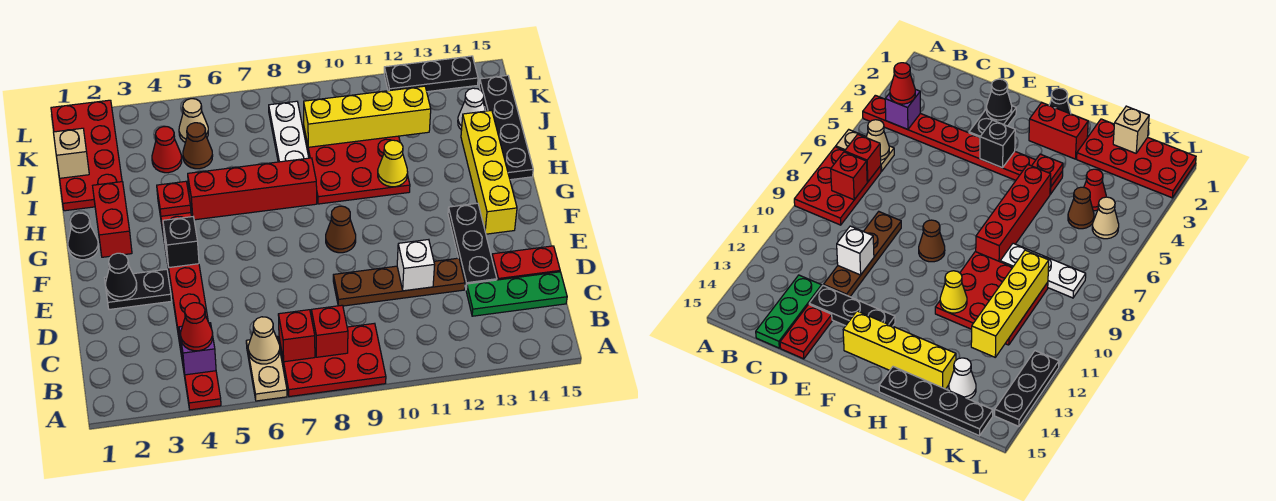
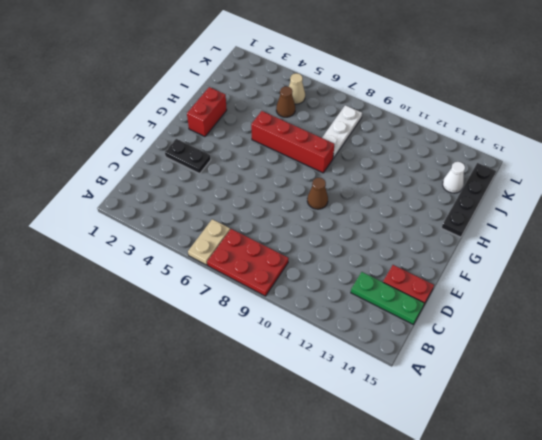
none -> red plate A4:H4 level 1
none -> brown plate D9:D12 level 1
none -> black plate D13:F13 level 1
none -> yellow brick F14:I14 level 1

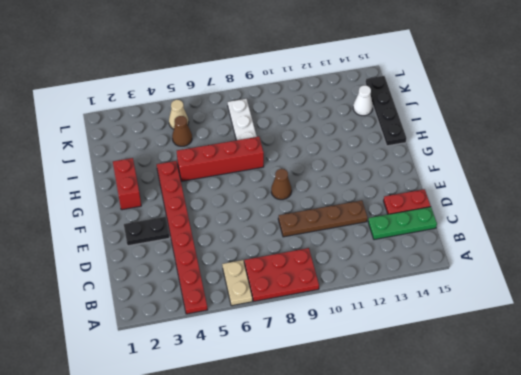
none -> black plate D13:F13 level 1
none -> yellow brick F14:I14 level 1
none -> black cone G1 level 1
none -> red plate H9:J11 level 1

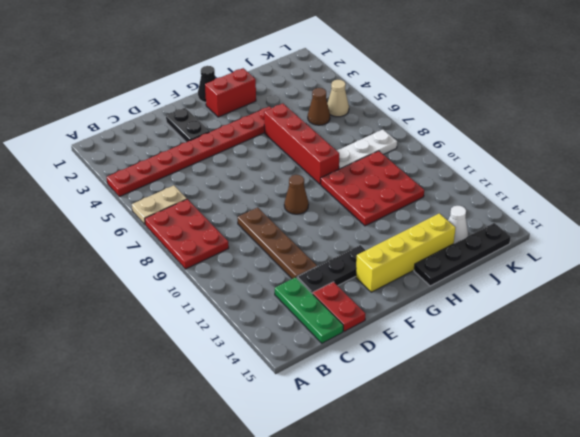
none -> red plate I1:L2 level 1
none -> red cone J4 level 1
none -> black plate L12:L14 level 1
none -> purple brick B4 level 2

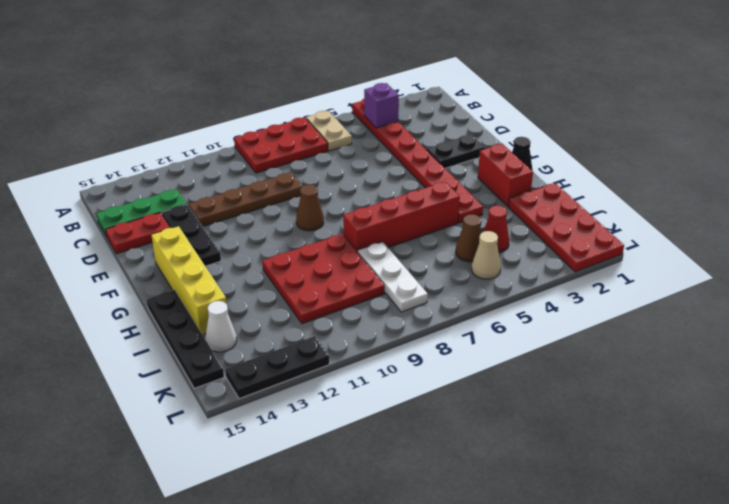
none -> tan cone B6 level 2
none -> red brick B7 level 2
none -> red brick B8 level 2
none -> white brick D11 level 2

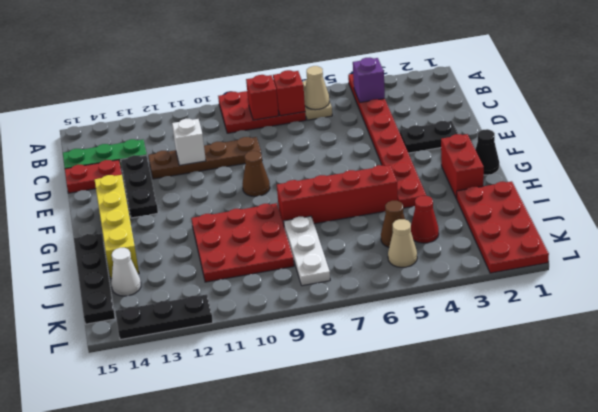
none -> black cone E2 level 2
none -> black brick F4 level 2
none -> red plate H4 level 2
none -> yellow cone H11 level 2

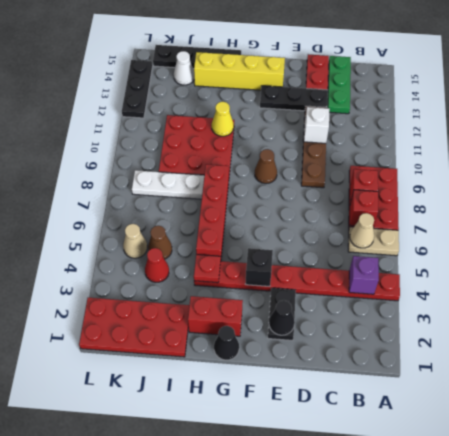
none -> tan brick J1 level 2
none -> yellow brick J9:J12 level 2
none -> red cone B4 level 3

